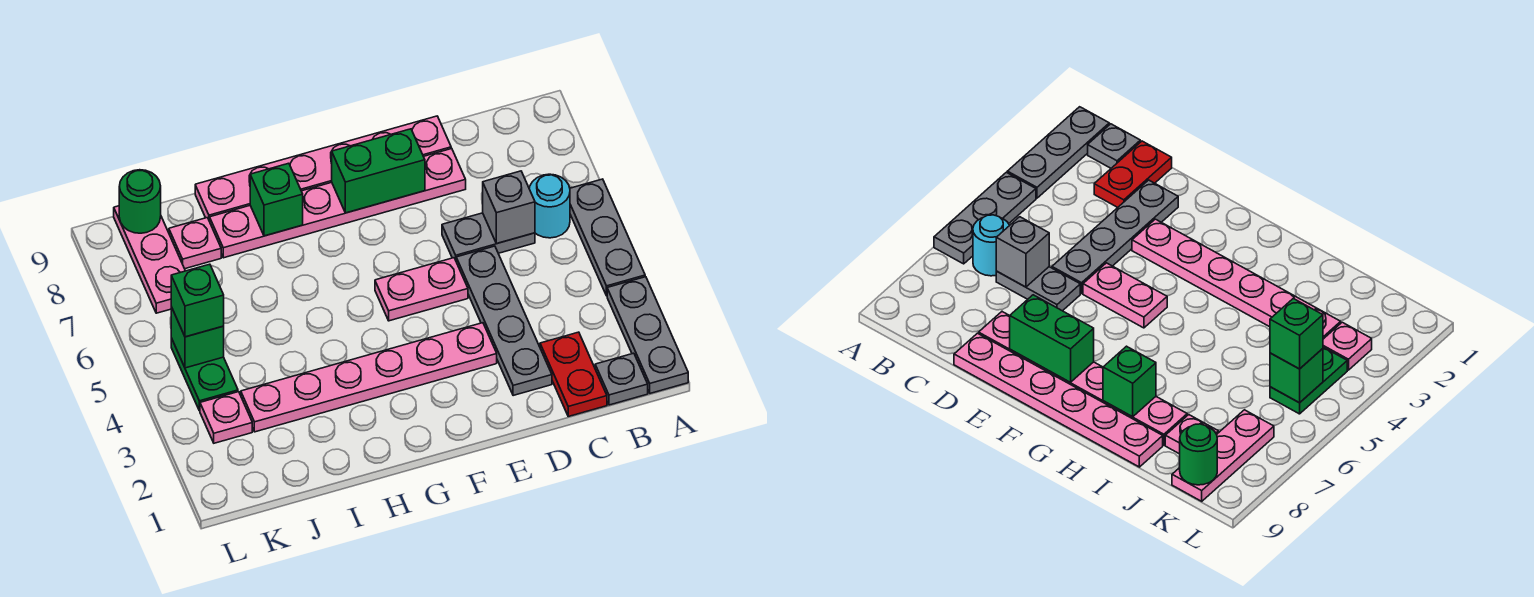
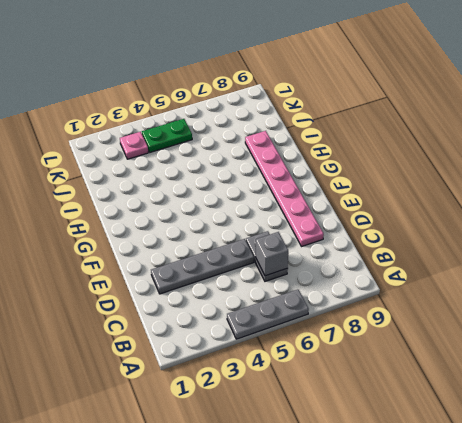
none -> grey plate A1:A3 level 1
none -> grey plate B1 level 1
none -> cyan round brick B6 level 1

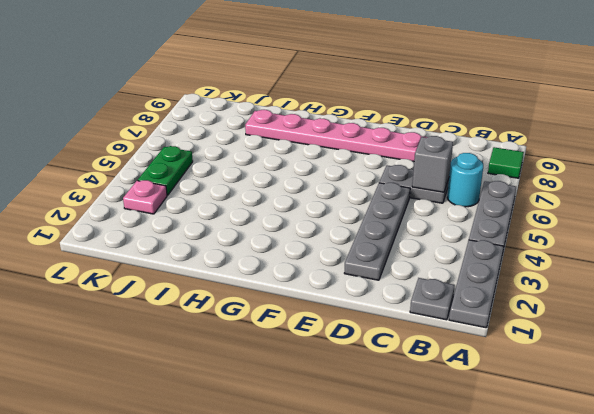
green tile A8 level 1 -> none
none -> red plate C1:C2 level 1
none -> pink plate D9:I9 level 1
none -> pink plate E3:J3 level 1

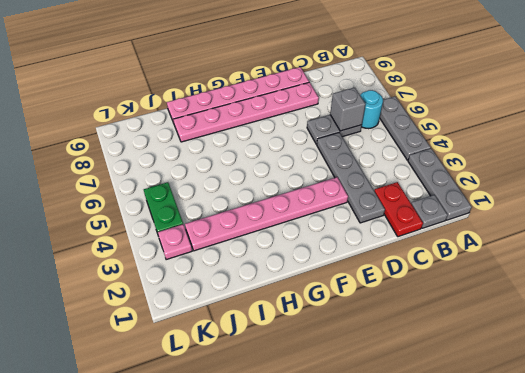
none -> pink plate E5:F5 level 1
none -> pink plate J8 level 1
none -> pink plate K7:K9 level 1

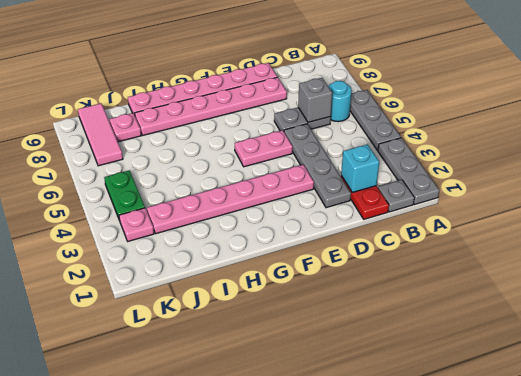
cyan brick C2 level 2 -> none
pink tile K7:K9 level 1 -> pink plate K7:K9 level 1
none -> green brick E8:F8 level 2
none -> green brick H8 level 2
none -> green brick K5 level 2

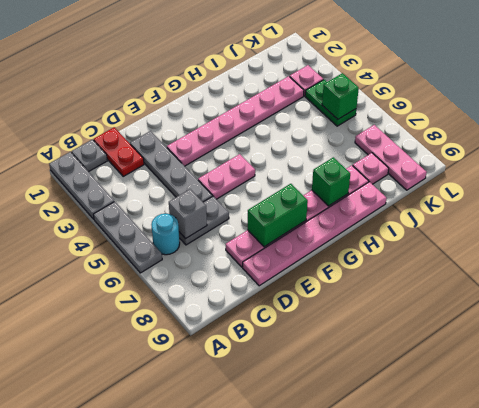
none -> green round brick K9 level 2
none -> green brick K5 level 3

